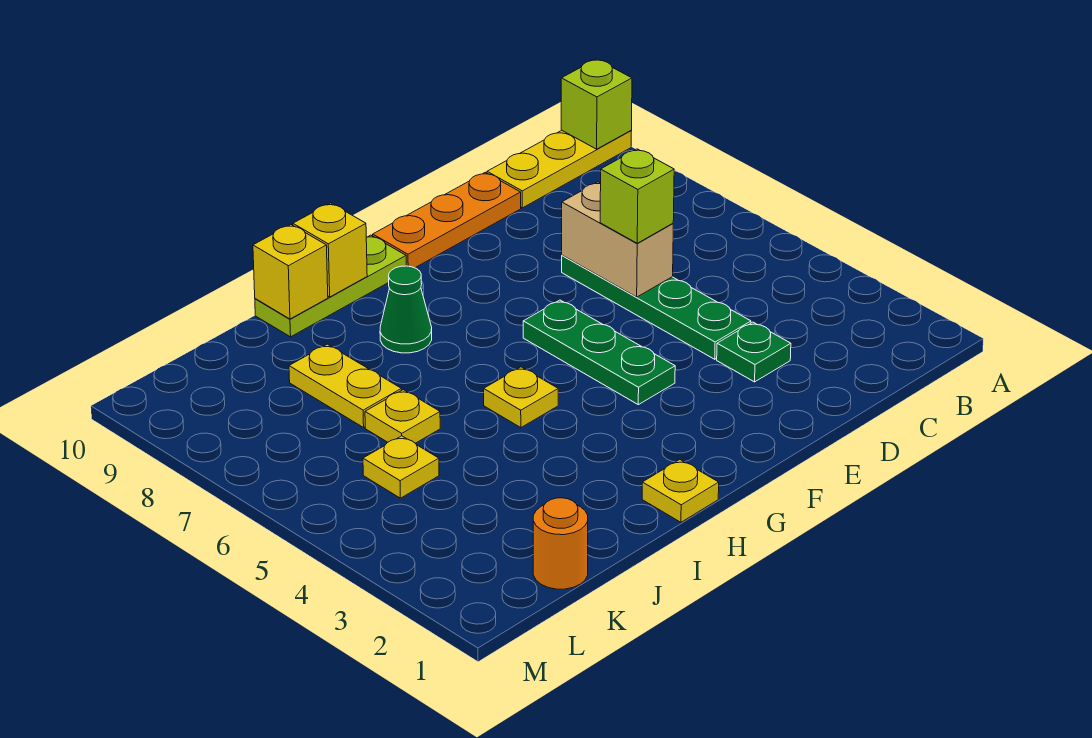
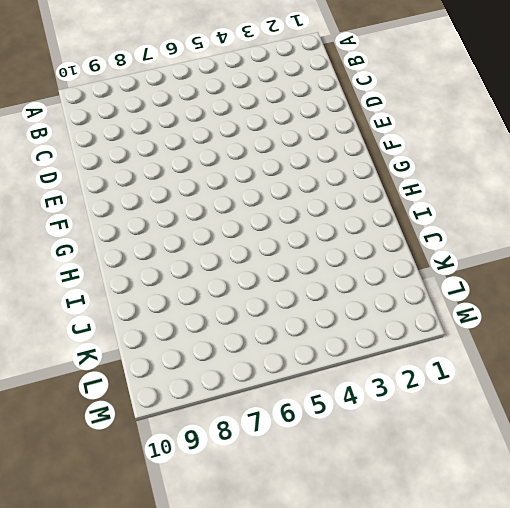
none -> yellow plate A10:C10 level 1
none -> green plate D3 level 1
none -> green plate D4:D7 level 1

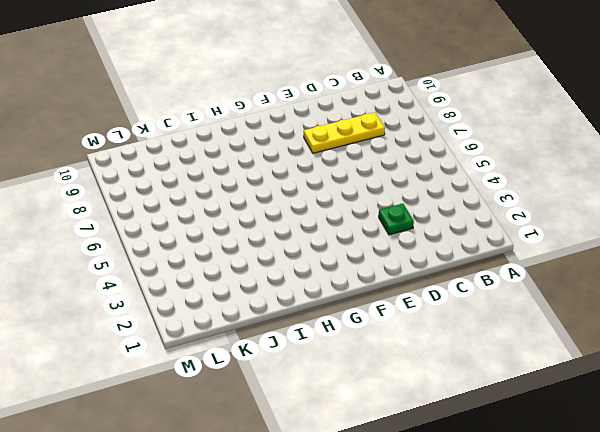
yellow plate C8:E8 level 1 -> yellow plate A10:C10 level 1
none -> green plate D4:D7 level 1
none -> orange plate D10:F10 level 1
none -> green plate F4:F6 level 1

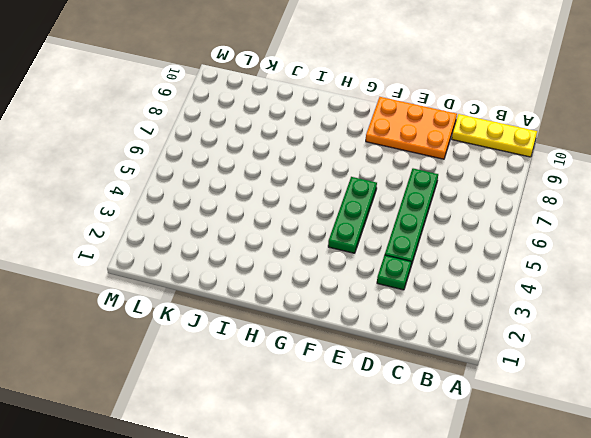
orange plate D9:F10 level 1 -> orange plate D10:F10 level 1
none -> lime plate G10:I10 level 1
none -> yellow plate H1 level 1
none -> yellow plate H5 level 1

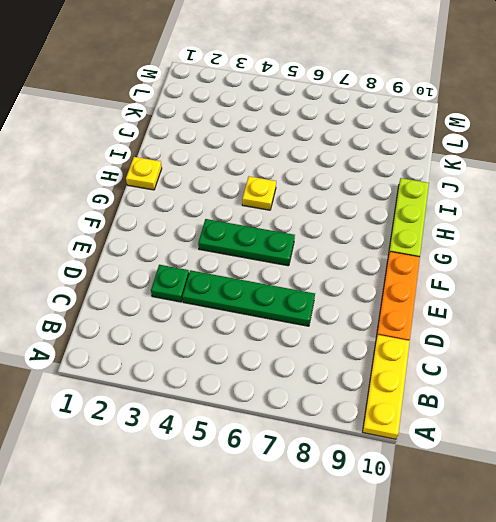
none -> green cone H8 level 1
none -> yellow plate J6 level 1
none -> yellow plate J7:J8 level 1

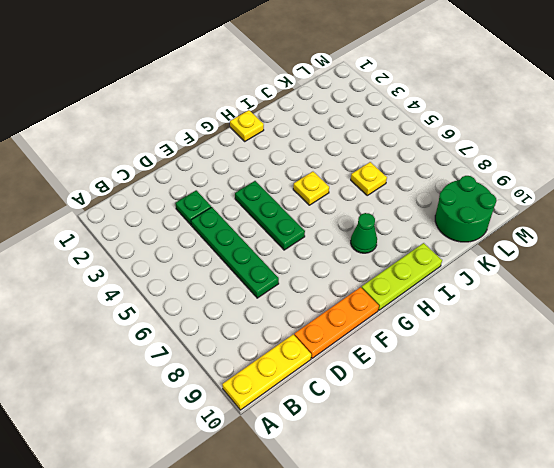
green round brick K9:L10 level 1 -> none
none -> yellow plate J7:J8 level 1
none -> orange round brick K1 level 1
none -> yellow plate K5 level 1

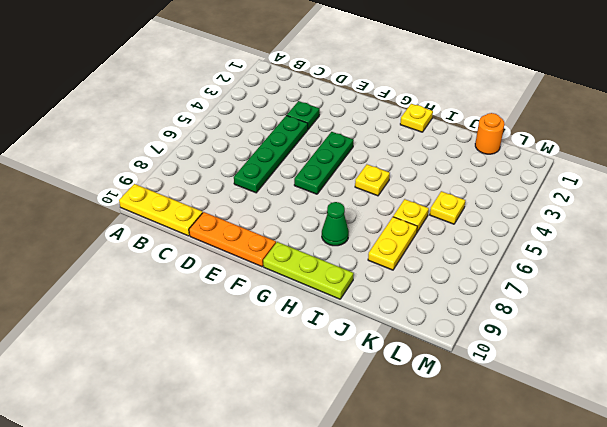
none -> lime brick A10 level 2
none -> tan brick D6:D7 level 2
none -> yellow brick H10 level 2

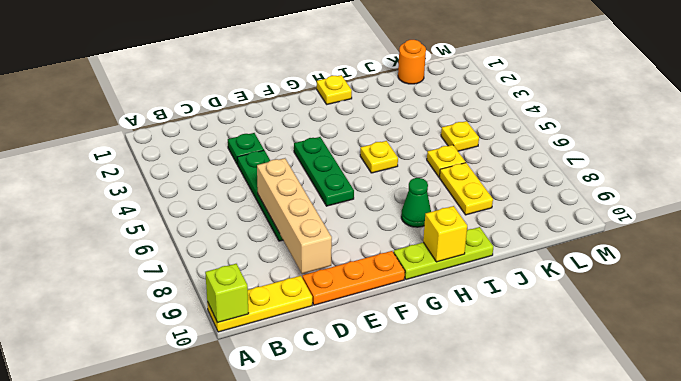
tan brick D6:D9 level 2 -> tan brick D6:D7 level 2
none -> yellow brick I10 level 2
none -> lime brick D6 level 3

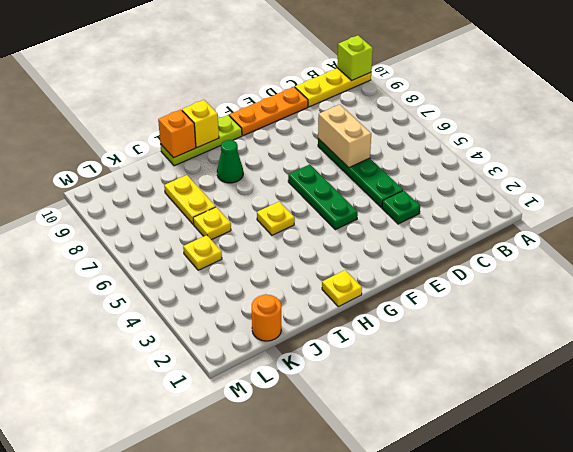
orange brick I10 level 2 -> yellow brick I10 level 2
none -> lime brick D6 level 3

